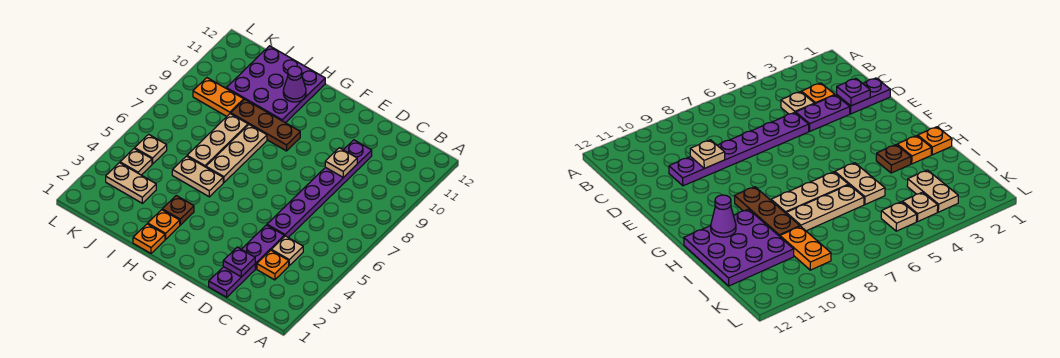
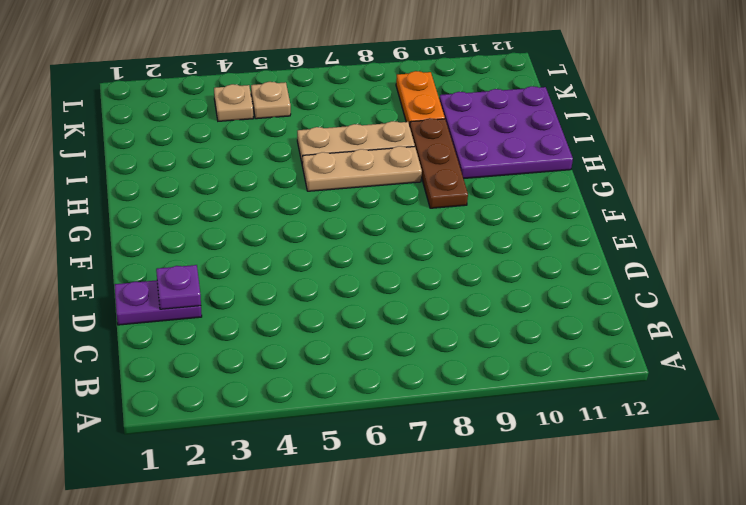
none -> orange plate C3 level 1
none -> tan plate C4 level 1
none -> purple plate D3:D4 level 1

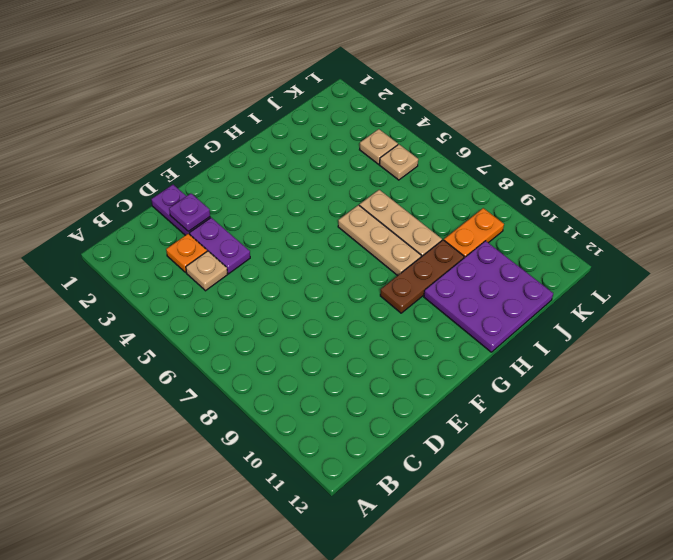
none -> purple plate D5:D10 level 1
none -> orange plate H1 level 1
none -> orange plate H2 level 1

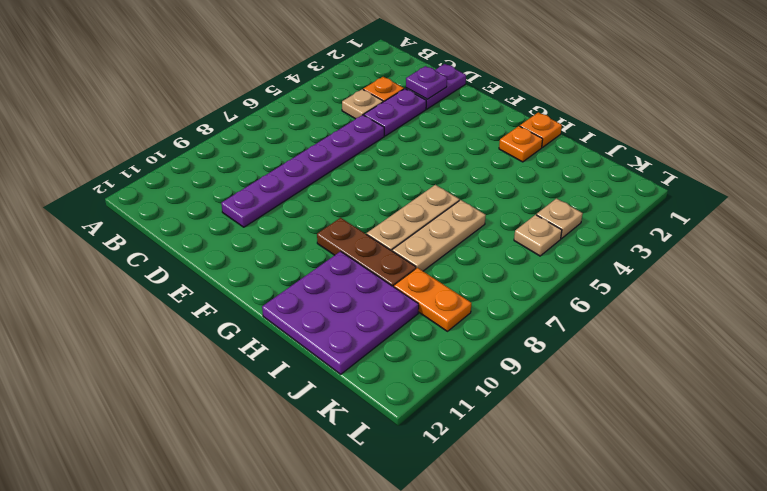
none -> brown plate H3 level 1
none -> tan plate H5:I5 level 1
none -> tan plate J3:K3 level 1

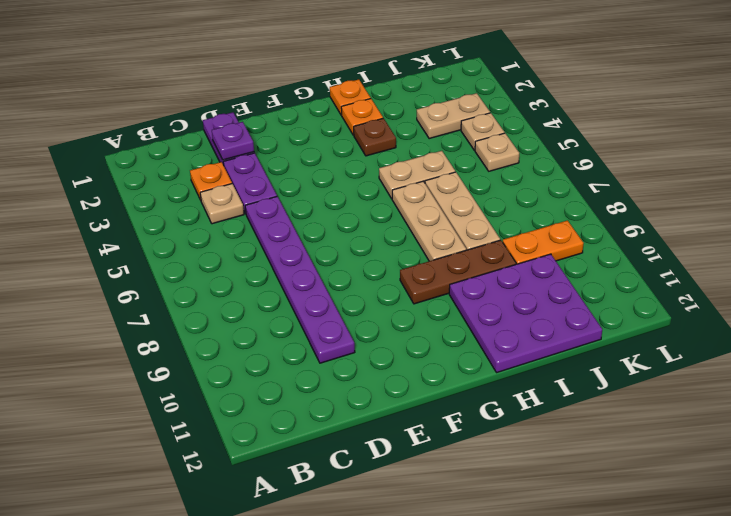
none -> tan plate D9 level 2
none -> purple cone H11 level 2

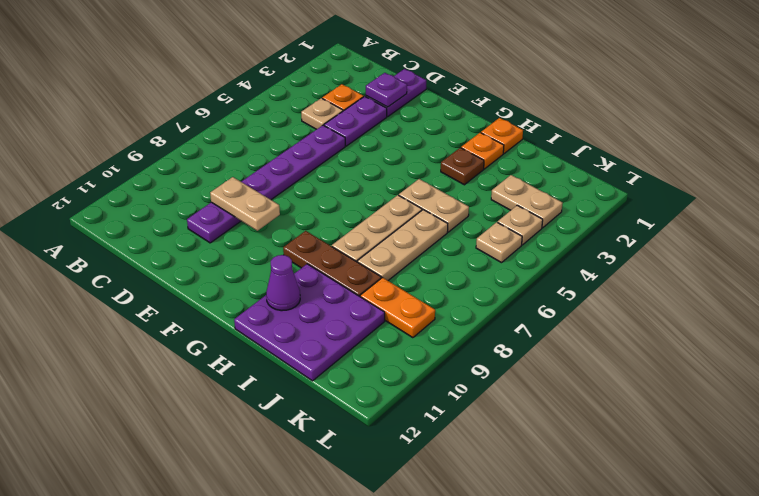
tan plate D9:E9 level 2 -> tan plate D9 level 2

